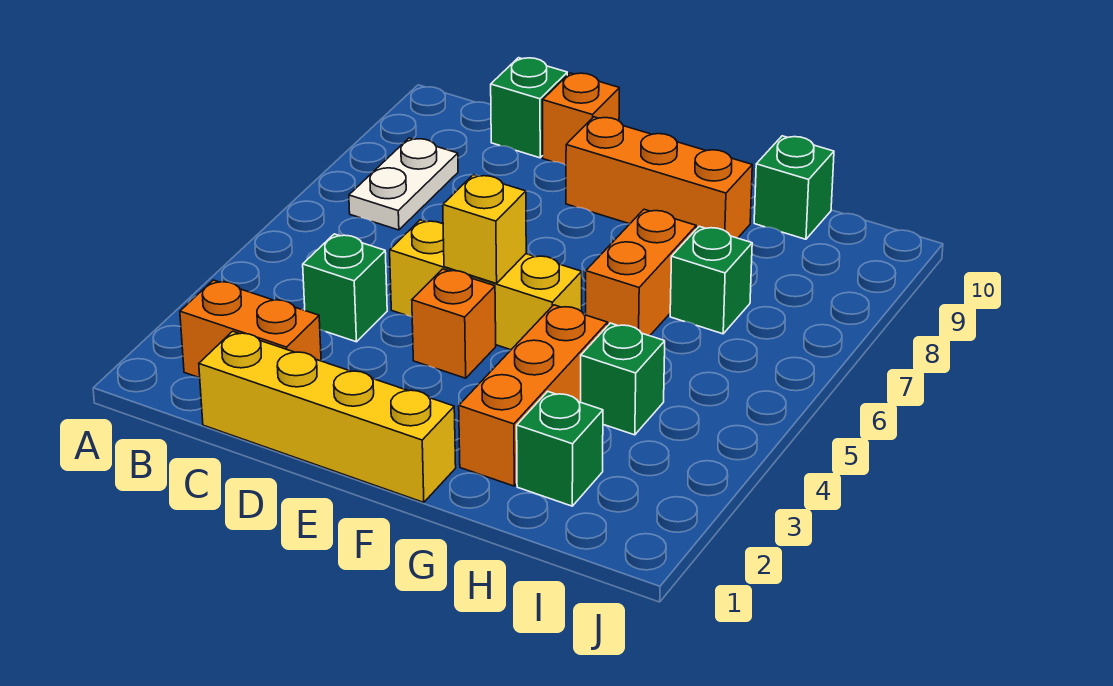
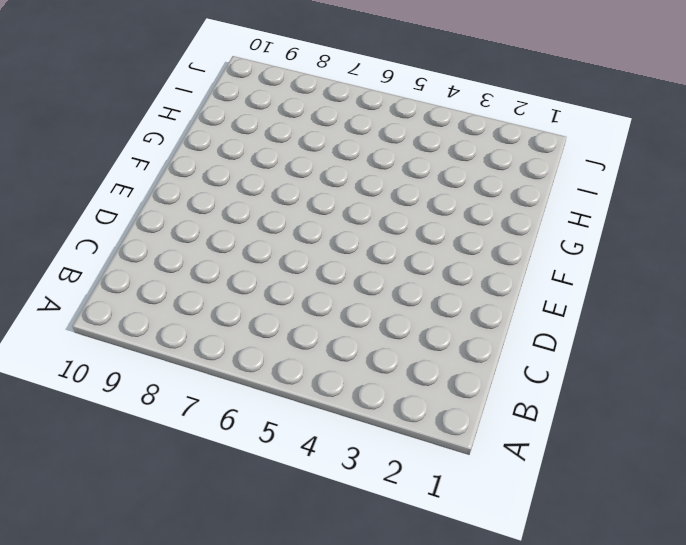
none -> orange brick B2:C2 level 1
none -> white plate B7:B8 level 1
none -> yellow brick C1:F1 level 1

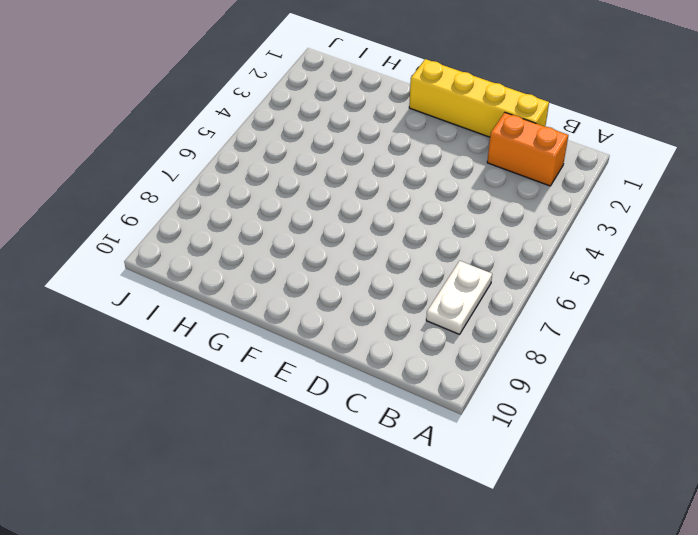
none -> green brick C4 level 1
none -> green brick C10 level 1
none -> yellow brick D5:F5 level 1

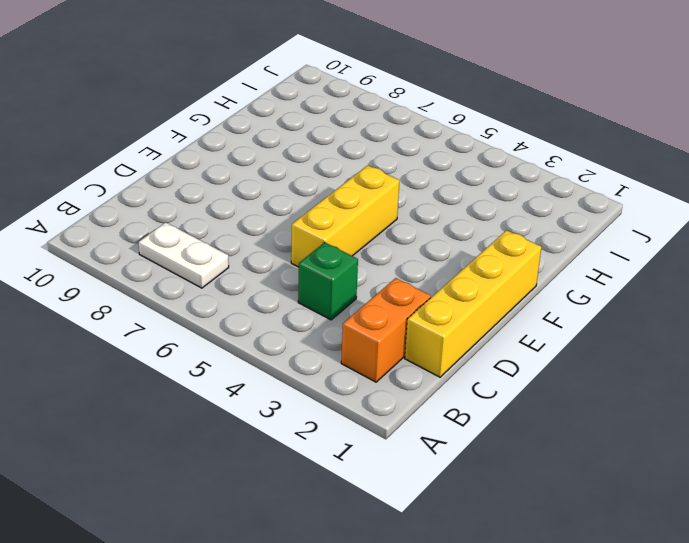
none -> green brick C10 level 1
none -> orange brick D10 level 1
none -> orange brick E4 level 1

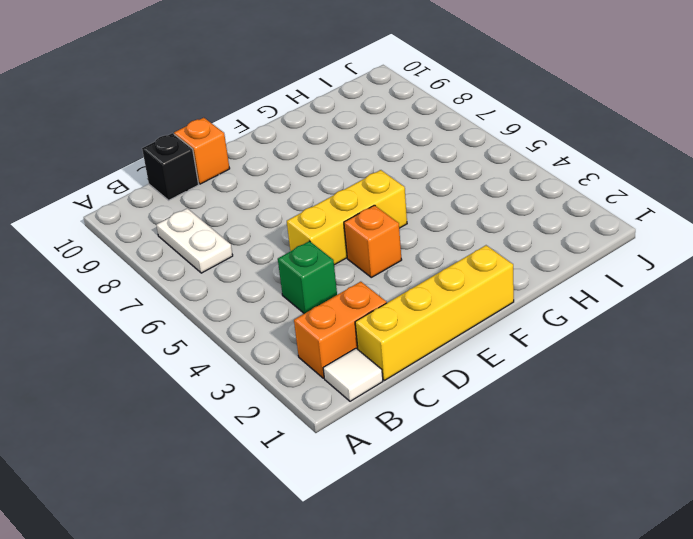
white tile B1 level 1 -> none
black brick C10 level 1 -> green brick C10 level 1
none -> orange brick E9:G9 level 1
none -> orange brick G2:G4 level 1
none -> orange brick G6:G7 level 1

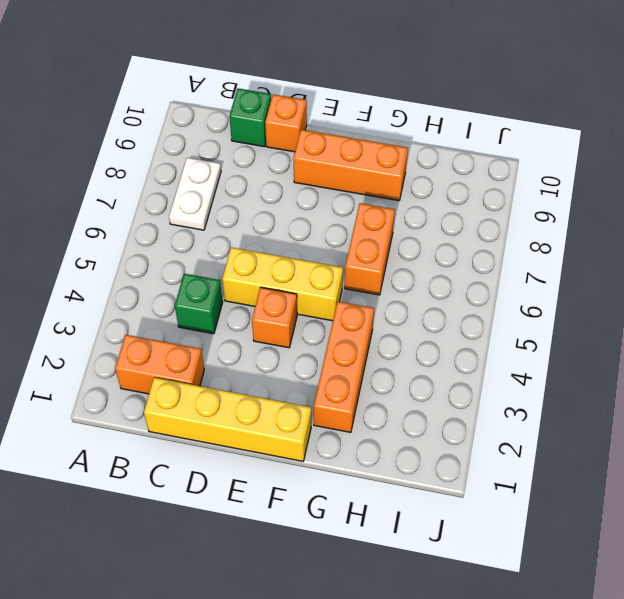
none -> green brick H2 level 1
none -> green brick H4 level 1
none -> green brick H7 level 1

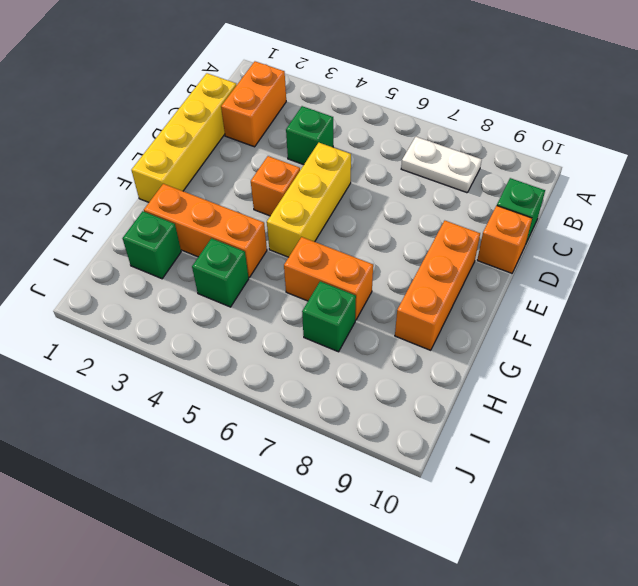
none -> green brick H10 level 1
none -> yellow brick E5 level 2

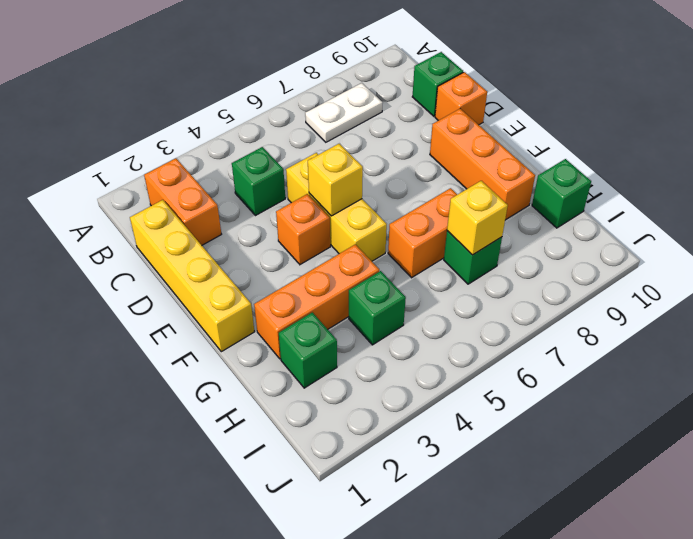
yellow brick H7 level 2 -> none

